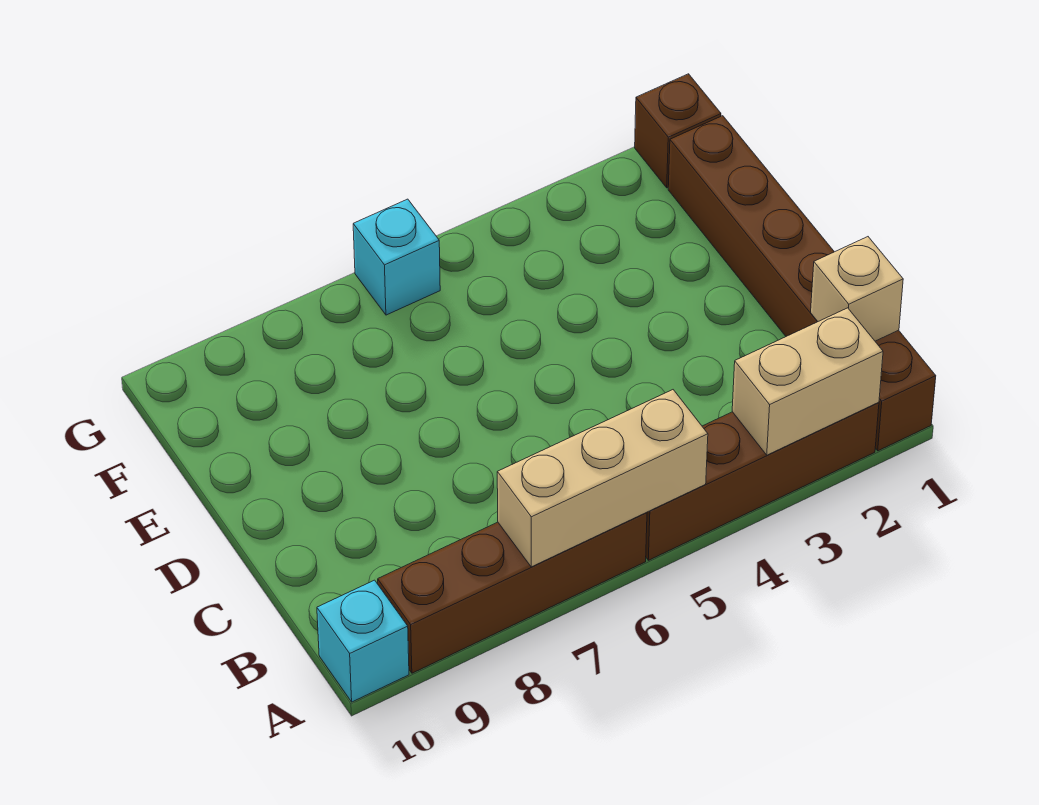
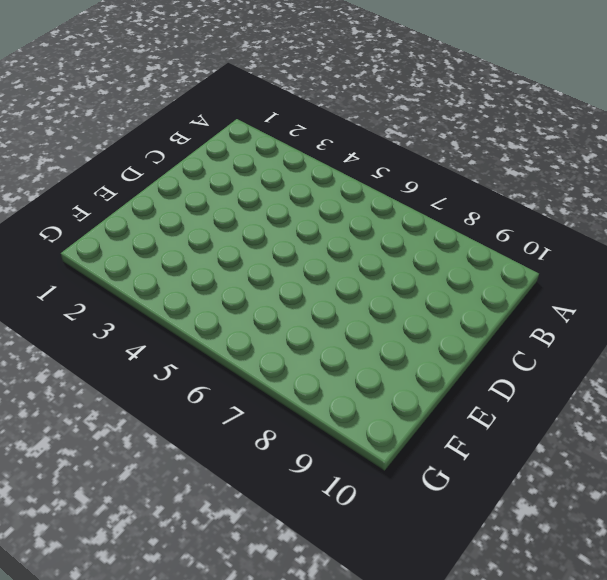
none -> brown brick A1:F1 level 1
none -> brown brick A2:A5 level 1

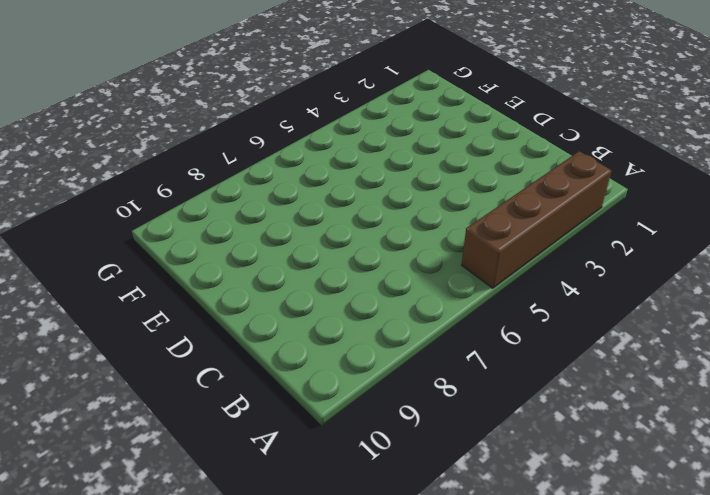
none -> brown brick A1:F1 level 1
none -> brown brick A6:A9 level 1

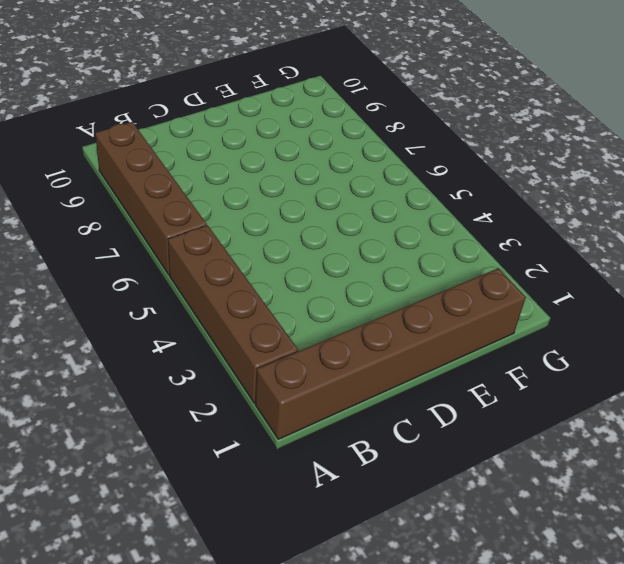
none -> cyan brick A10 level 1
none -> brown brick G1 level 1

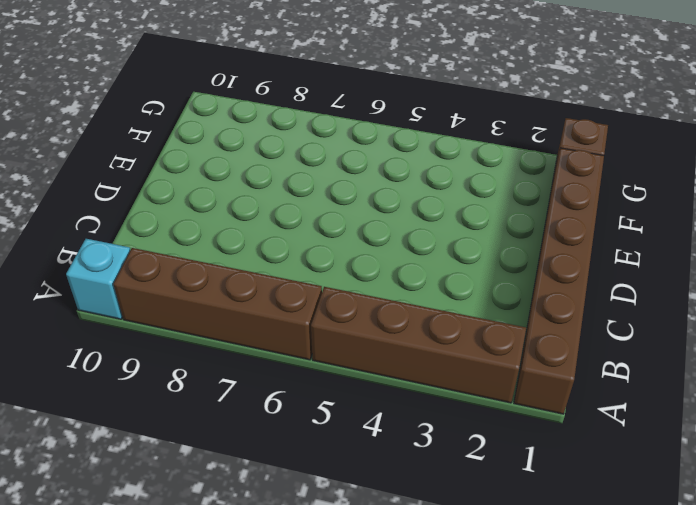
none -> cyan brick G6 level 1
none -> tan brick A2:A3 level 2

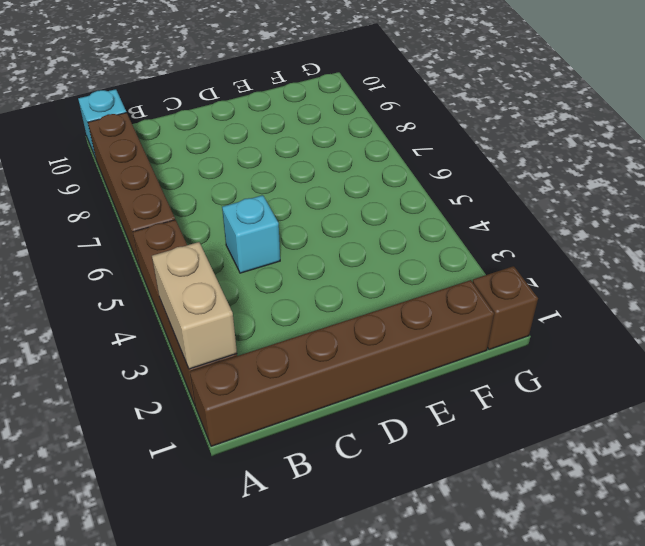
cyan brick C5 level 1 -> cyan brick G6 level 1
none -> tan brick A5:A7 level 2
none -> tan brick B1 level 2

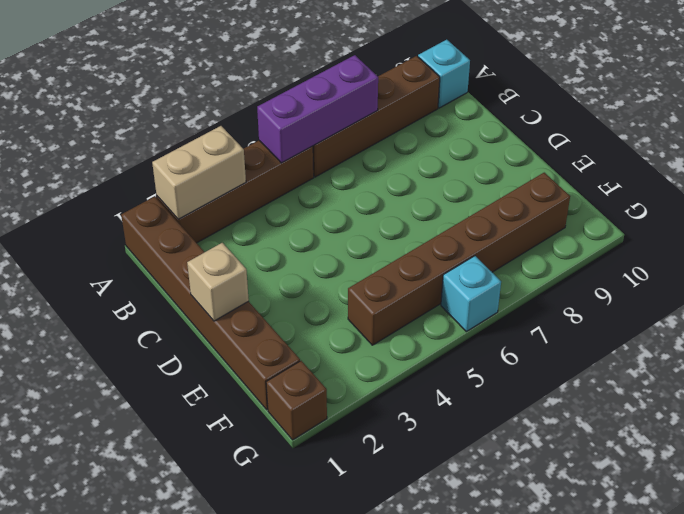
purple brick A5:A7 level 2 -> tan brick A5:A7 level 2
tan brick D1 level 2 -> tan brick B1 level 2
brown brick F4:F9 level 1 -> none

